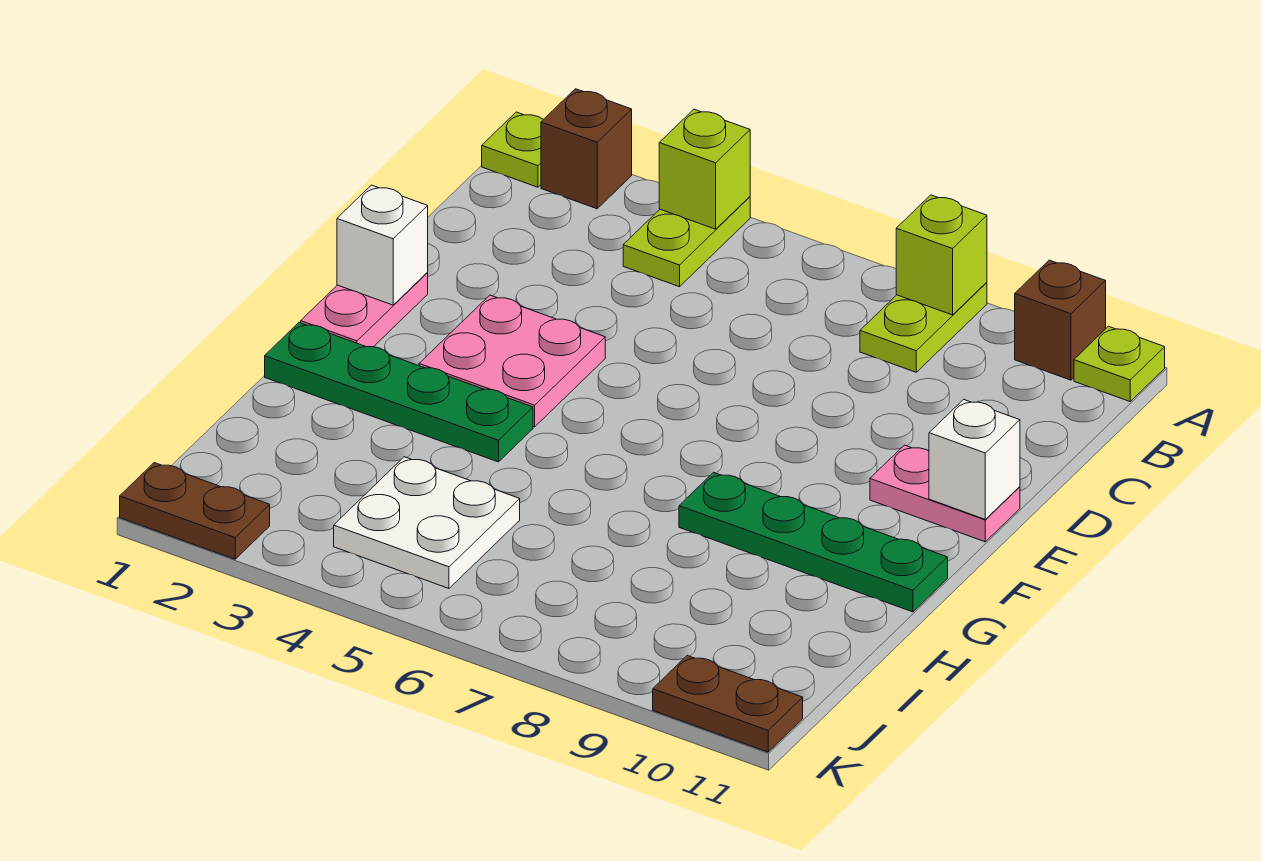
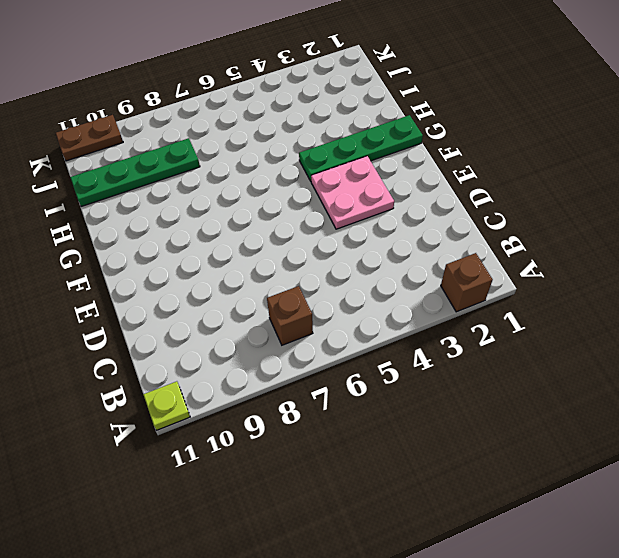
brown brick B7 level 1 -> brown brick A10 level 1
green plate I8:I11 level 1 -> green plate G8:G11 level 1
none -> lime plate A1 level 1
none -> lime plate A4:B4 level 1
none -> lime plate A8:B8 level 1

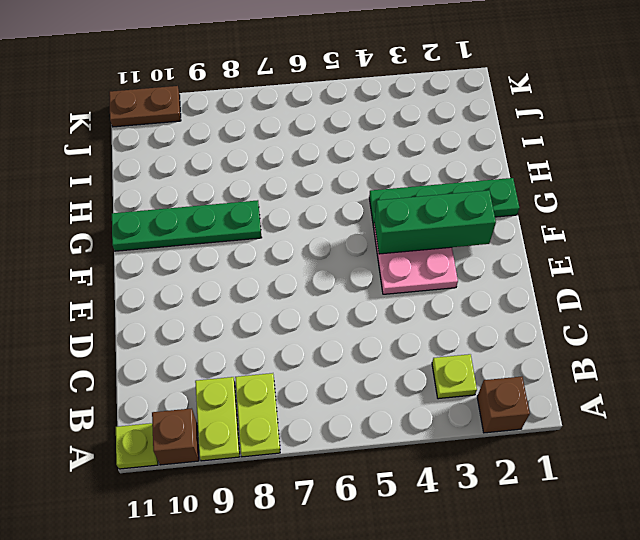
lime plate A9:B9 level 1 -> lime plate A4:B4 level 1
lime plate B3 level 1 -> lime plate A1 level 1
green brick F2:F4 level 2 -> none
none -> pink plate E1:F1 level 1
none -> pink plate E10:E11 level 1
none -> white plate I4:J5 level 1

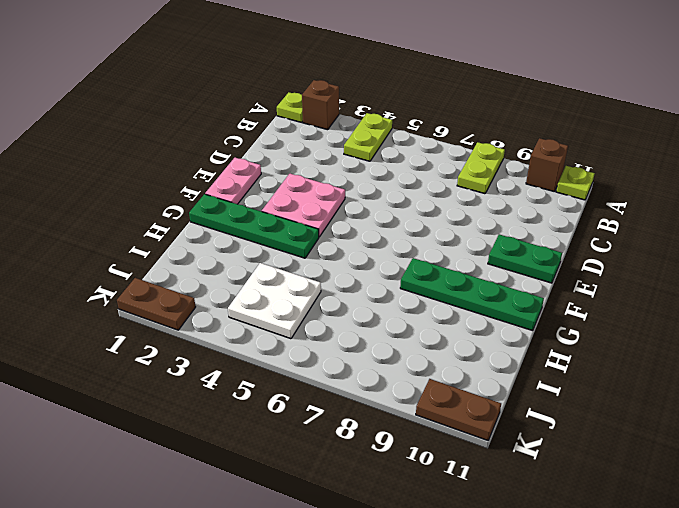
green plate E10:E11 level 1 -> pink plate E10:E11 level 1
none -> lime brick A4 level 2
none -> lime brick A8 level 2
none -> white brick E1 level 2

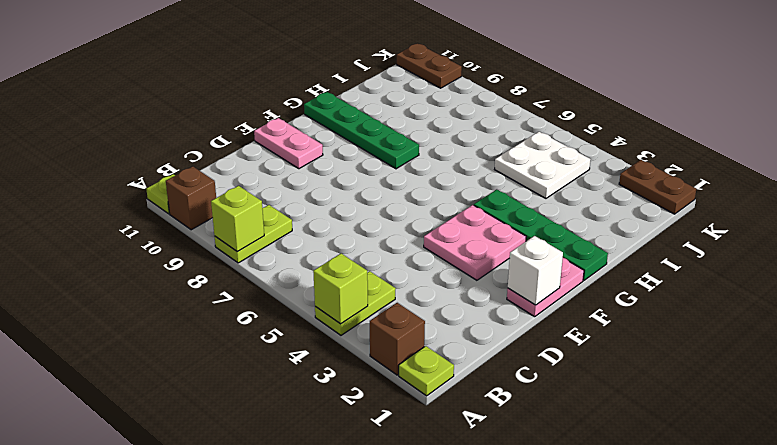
none -> white brick E11 level 2

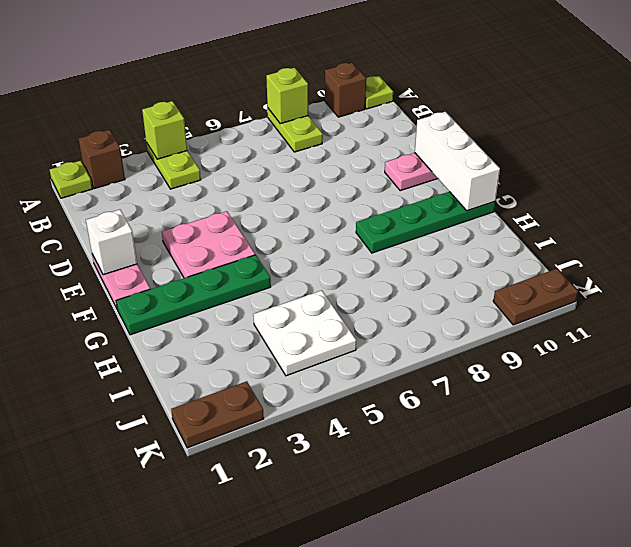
white brick E11:G11 level 2 -> white brick E11 level 2

